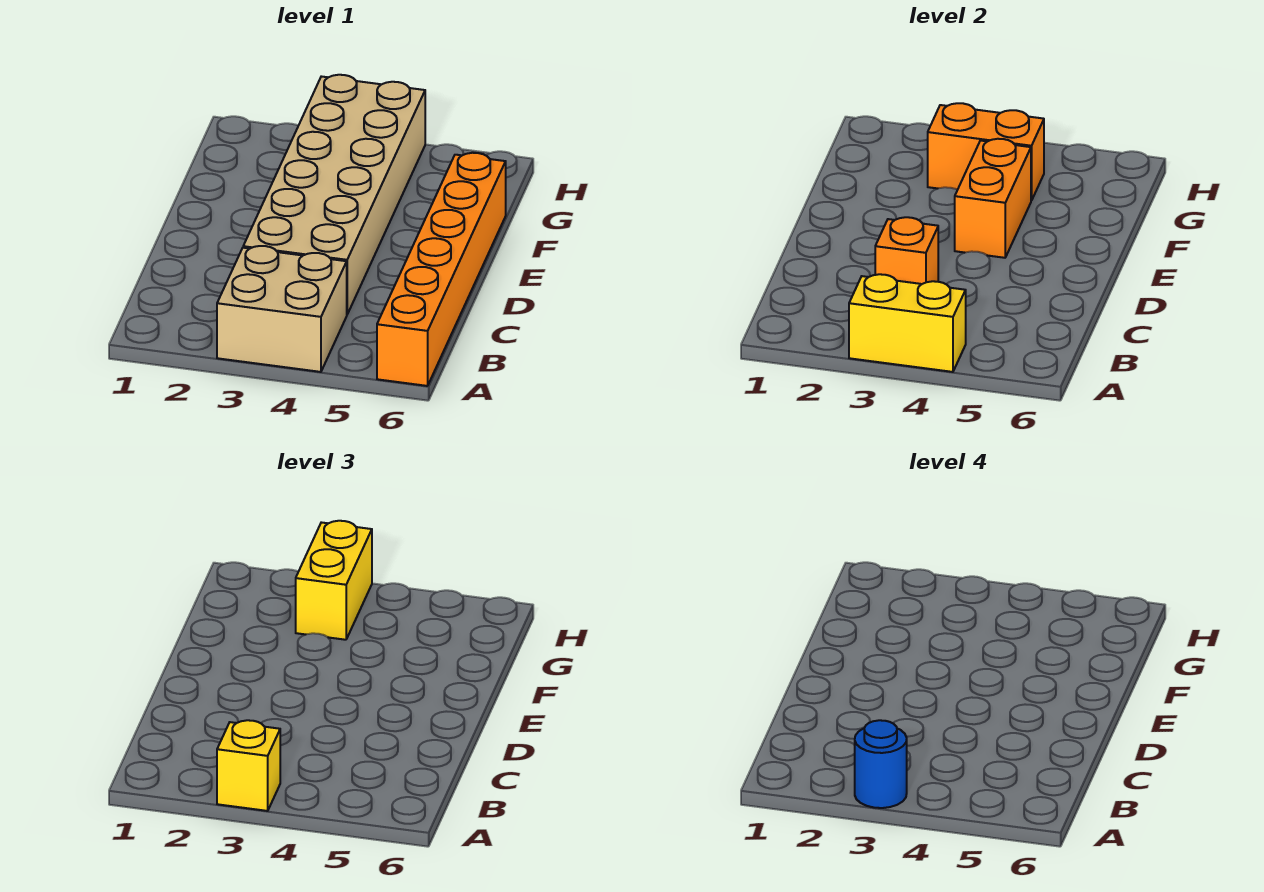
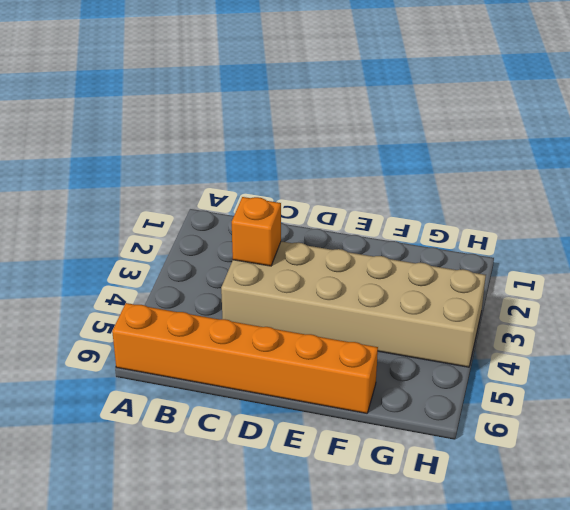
none -> tan brick A3:B4 level 1
none -> yellow brick A3:A4 level 2

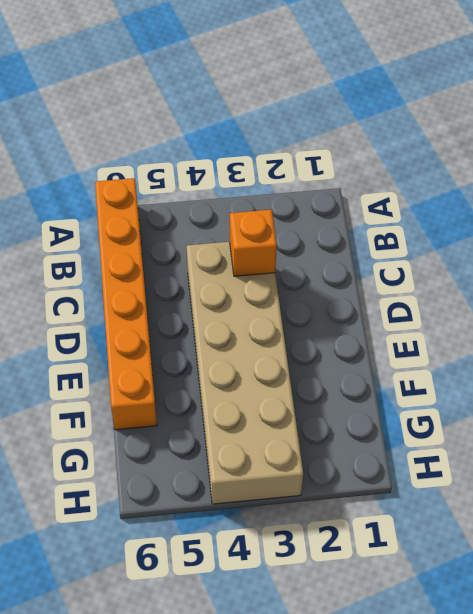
none -> tan brick A3:B4 level 1
none -> yellow brick A3:A4 level 2

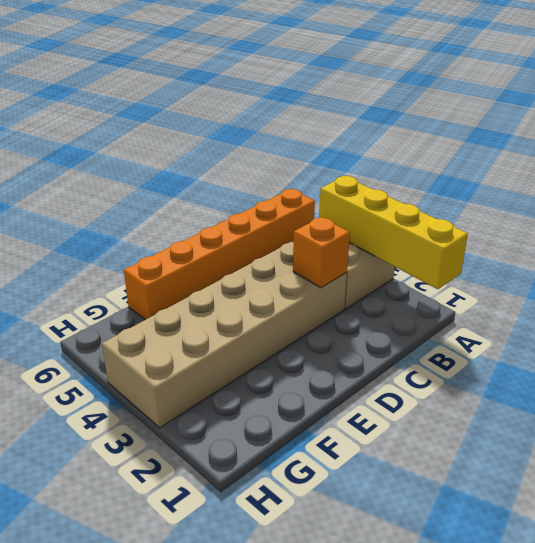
yellow brick A1:A4 level 2 -> yellow brick A3:A4 level 2
none -> orange brick E4:F4 level 2
none -> orange brick G3:G4 level 2

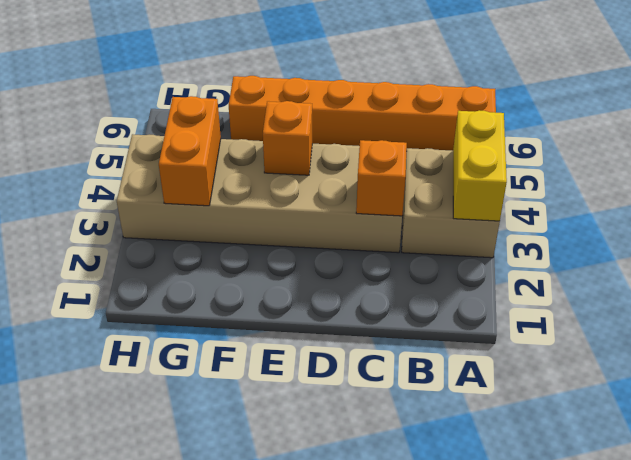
orange brick E4 level 2 -> orange brick E4:F4 level 2
none -> yellow brick A3 level 3
none -> yellow brick G3:H3 level 3

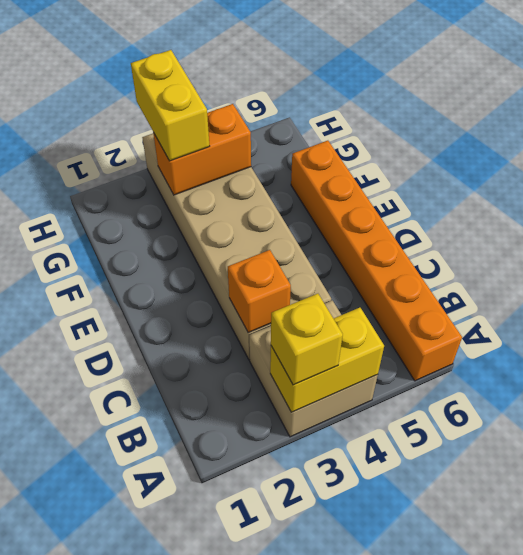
none -> orange brick E4:F4 level 2
none -> blue round brick A3 level 4

